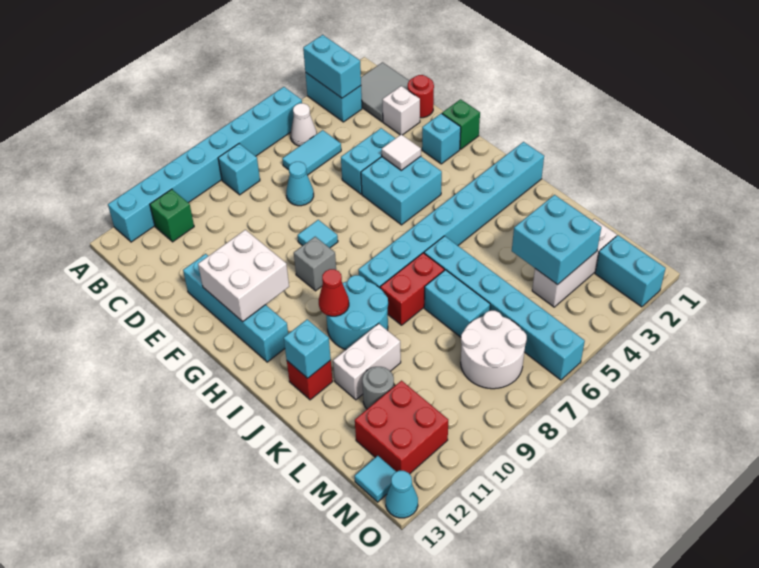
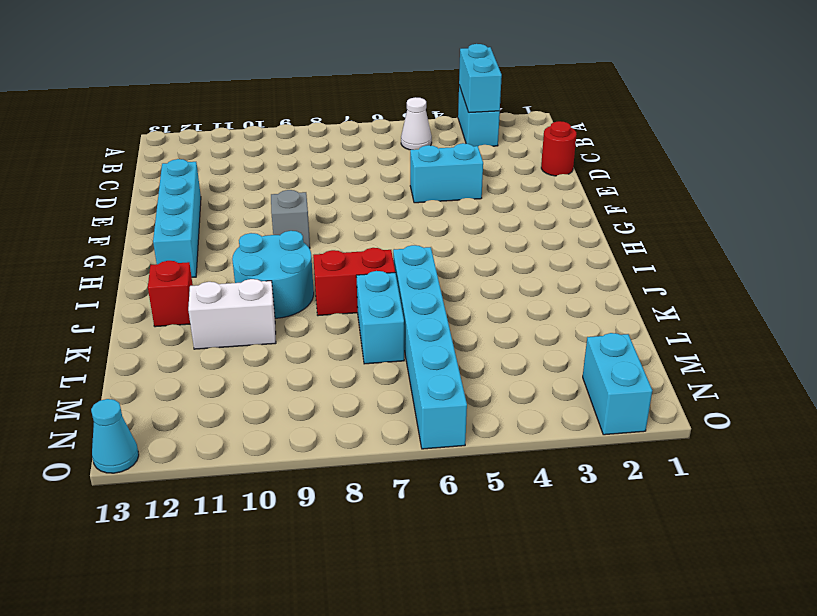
none -> cyan brick A5:A12 level 1
none -> grey tile B1:C2 level 1
none -> cyan brick B8 level 1
none -> green brick B11 level 1

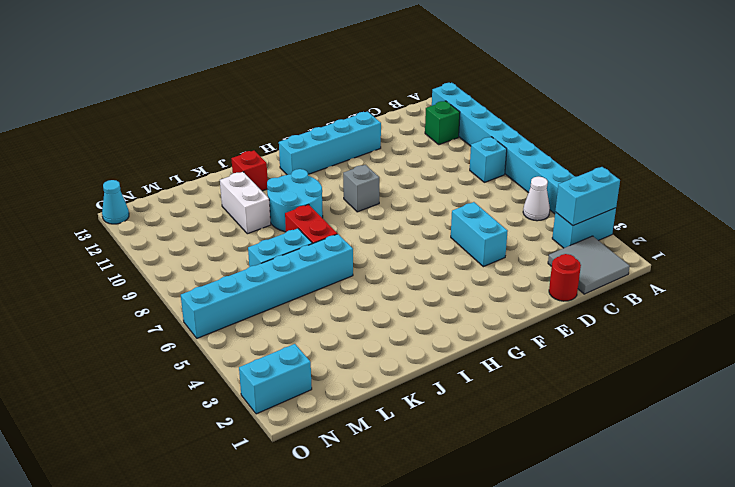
none -> cyan tile C5:C6 level 1
none -> white brick D2 level 1
none -> cyan cone D7 level 1
none -> green brick F1 level 1

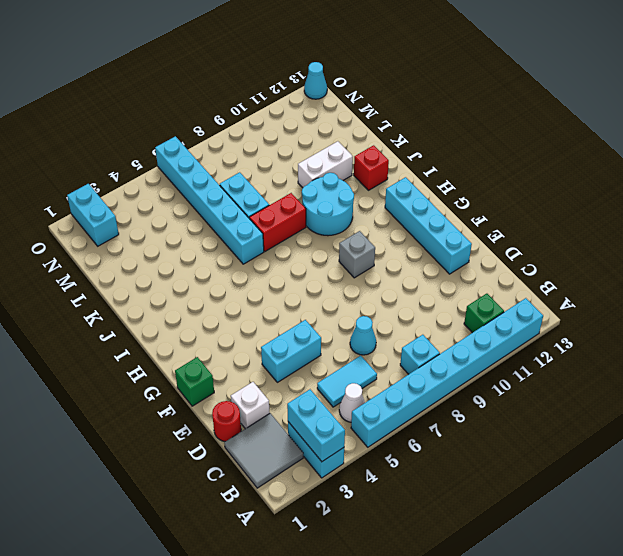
none -> cyan brick F2 level 1
none -> cyan brick F4:G5 level 1
none -> cyan tile F8 level 1
none -> cyan brick I1:I8 level 1

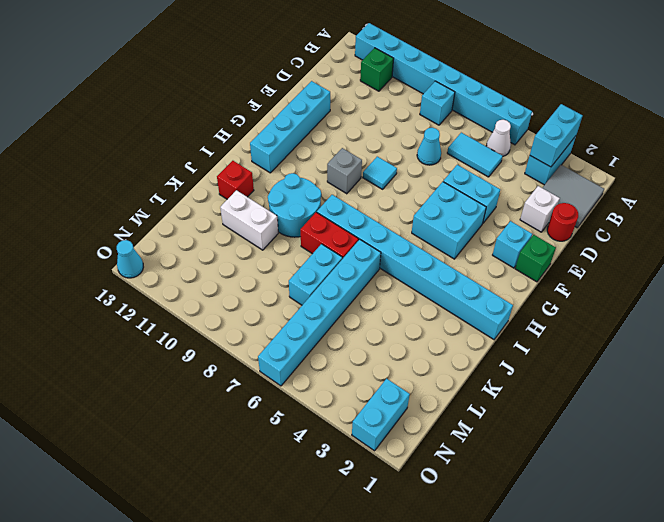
none -> grey round brick L11 level 1
none -> white brick M2:M4 level 1
none -> white round brick M7:N8 level 1
none -> red brick M11:N12 level 1

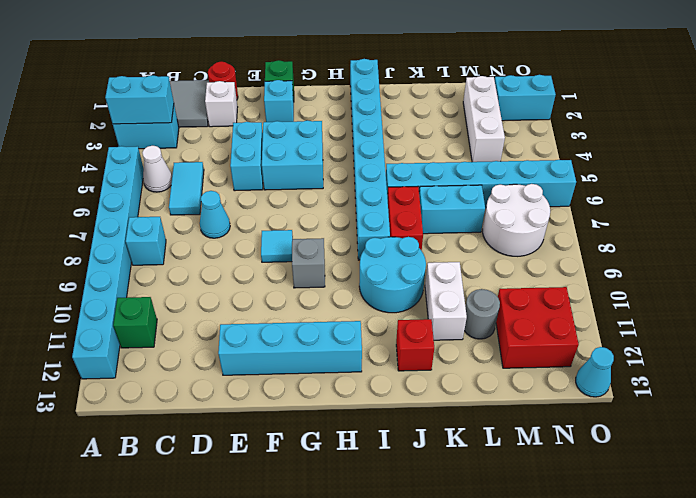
none -> cyan tile N13 level 1
none -> white tile F4 level 2
none -> white brick F11:G12 level 2
none -> red cone I10 level 2

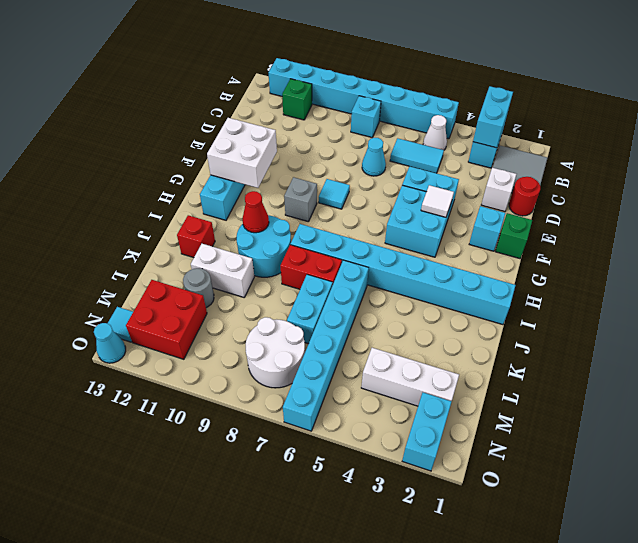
none -> cyan brick J12 level 2
none -> cyan brick L3:M4 level 2

